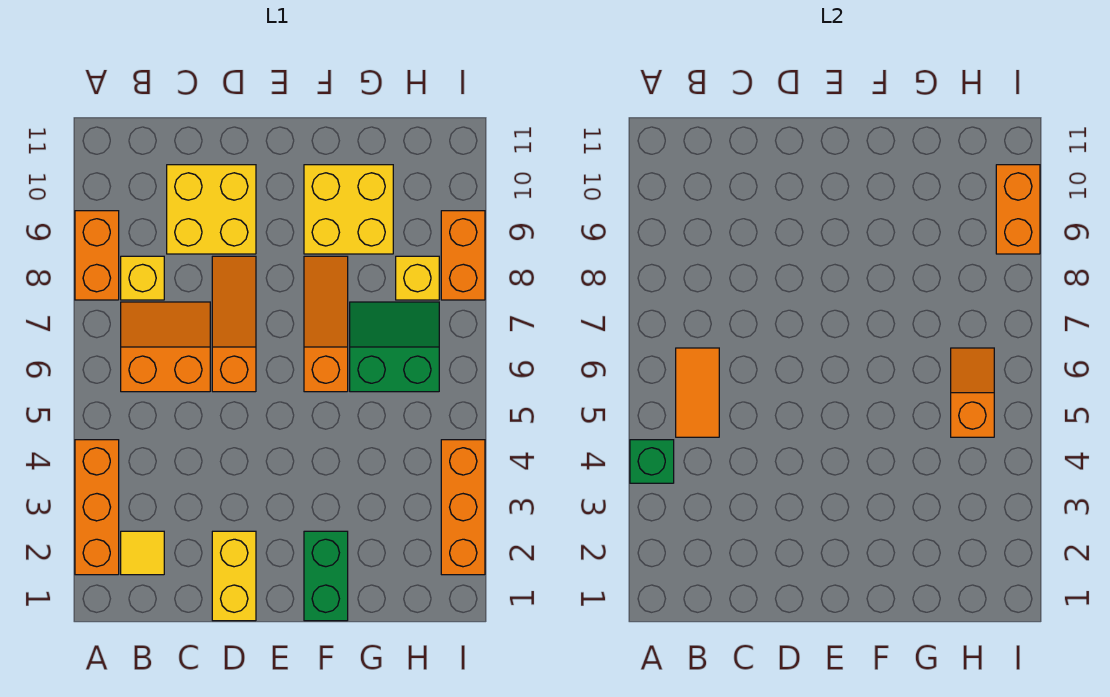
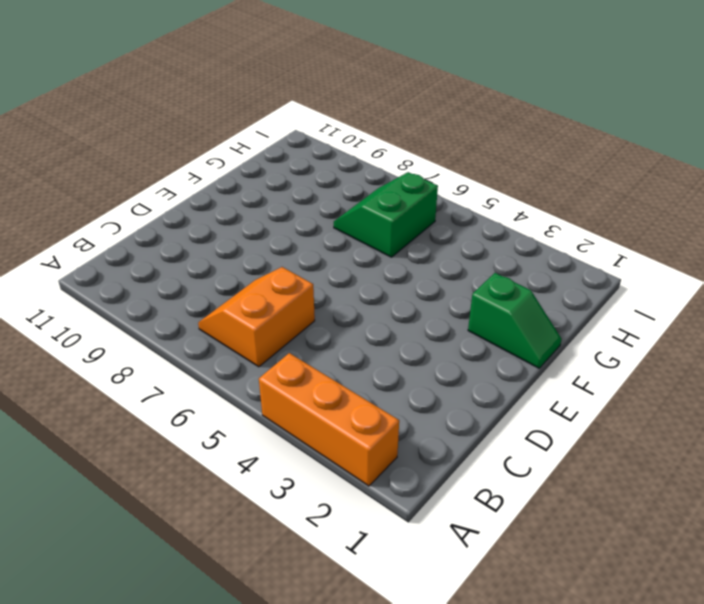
green slope F1:F2 level 1 top 2 -> green brick F1:F2 level 1
none -> orange brick A8:A9 level 1
none -> yellow tile B2 level 1
none -> yellow brick B8 level 1

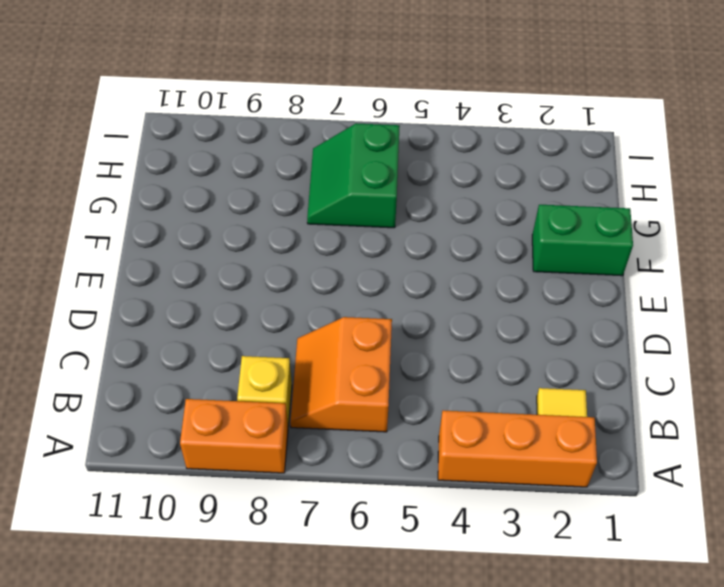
none -> yellow brick C9:D10 level 1
none -> yellow brick D1:D2 level 1
none -> orange slope D6:D8 level 1 top 6

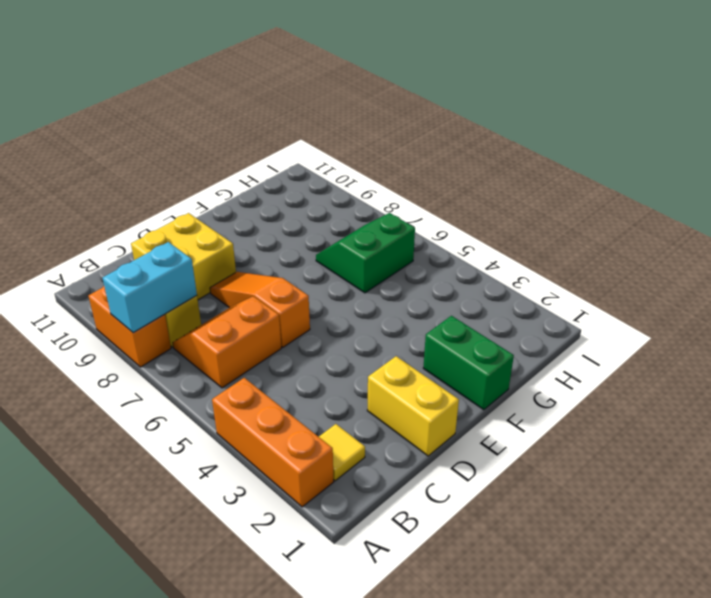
cyan brick A8:B8 level 2 -> none
none -> orange slope F6:F8 level 1 top 6
none -> yellow brick F9:G10 level 1
none -> yellow brick H8 level 1

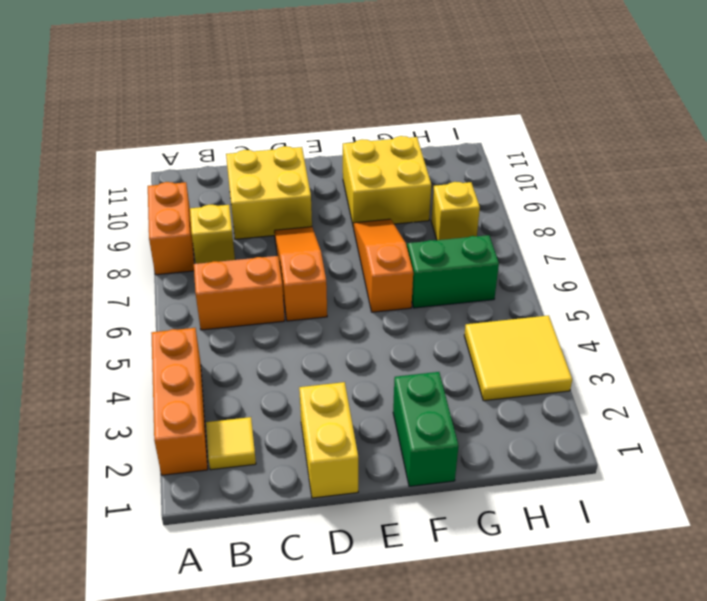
yellow tile H3:I4 level 1 -> orange brick I2:I4 level 1
none -> orange brick I8:I9 level 1
none -> green brick A4 level 2
none -> orange tile B5:B6 level 2

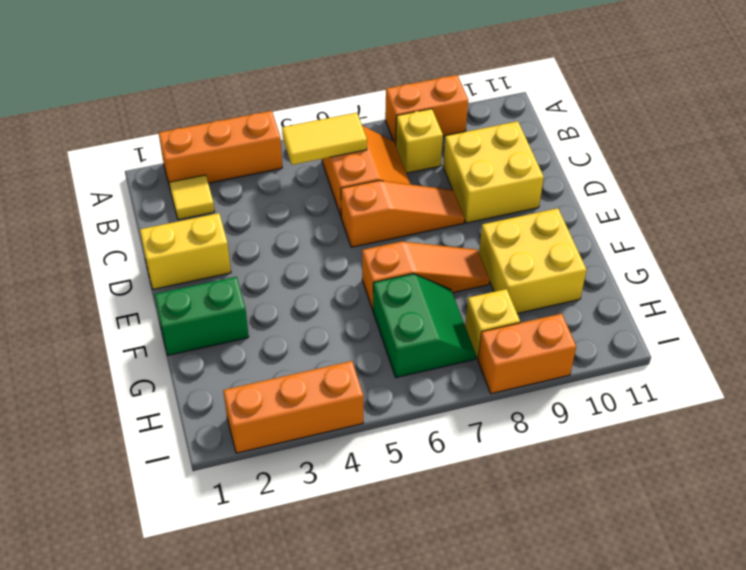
yellow tile B5:B6 level 2 -> orange tile B5:B6 level 2
none -> green brick A4 level 2
none -> orange slope H5:H6 level 2 top 5
none -> orange brick I9:I10 level 2

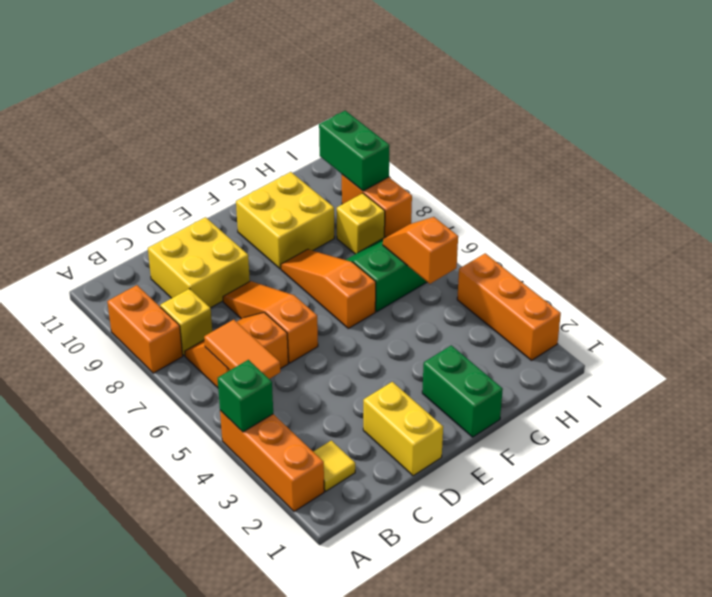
green brick I9:I10 level 2 -> orange brick I9:I10 level 2

